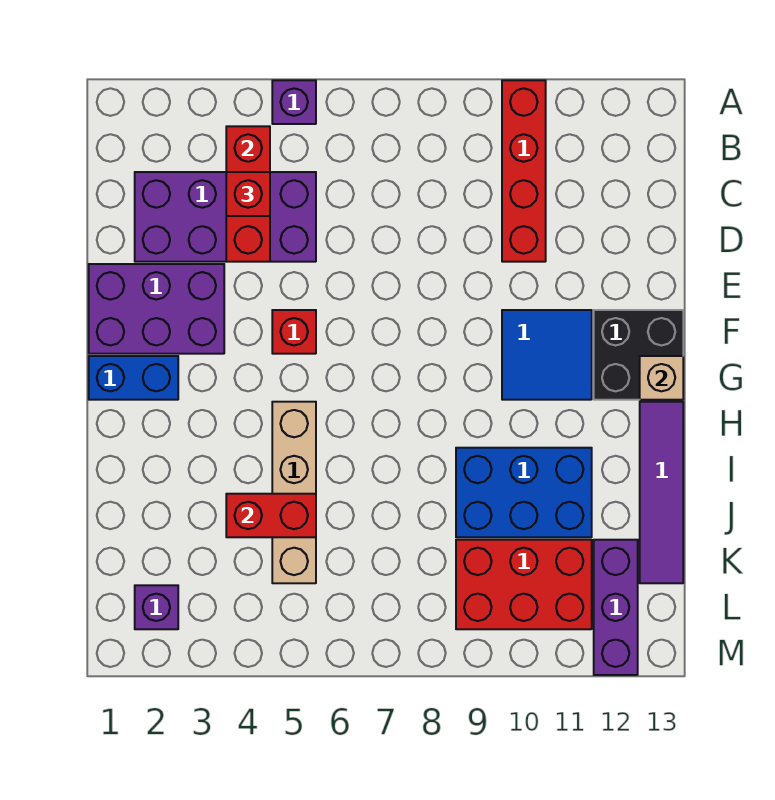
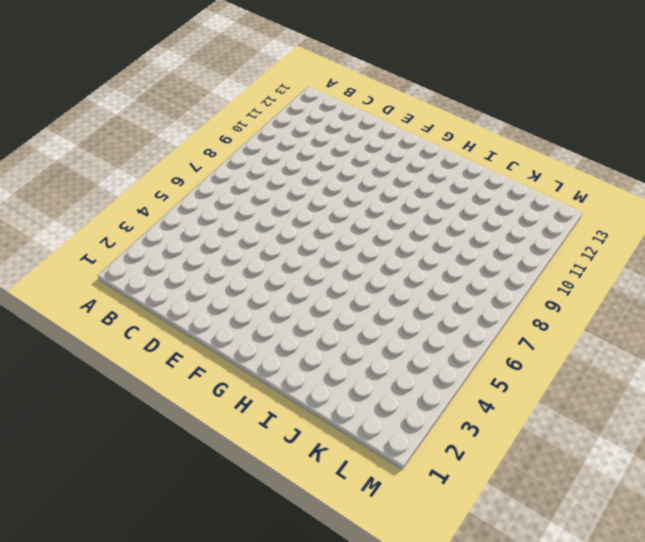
none -> purple brick A5 level 1
none -> red brick A10:D10 level 1
none -> purple brick C2:D5 level 1

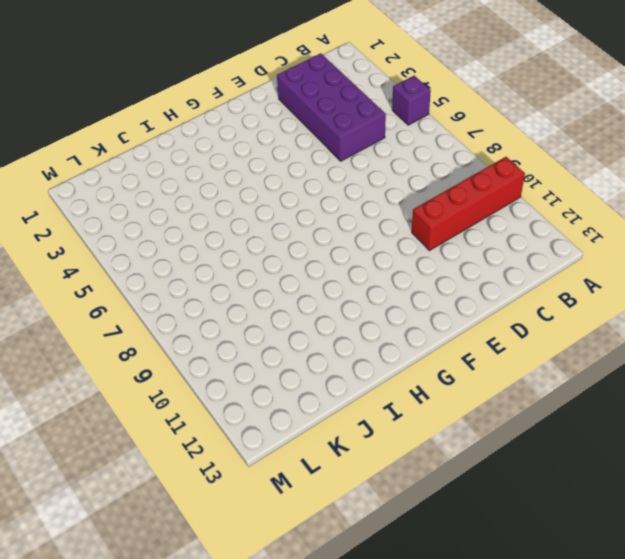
none -> purple brick E1:F3 level 1
none -> red brick F5 level 1
none -> blue tile F10:G11 level 1

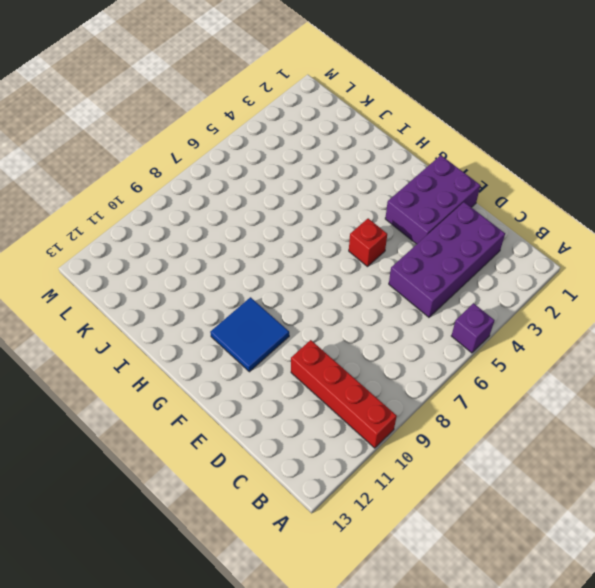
none -> black brick F12:G13 level 1
none -> blue brick G1:G2 level 1
none -> tan brick H5:K5 level 1

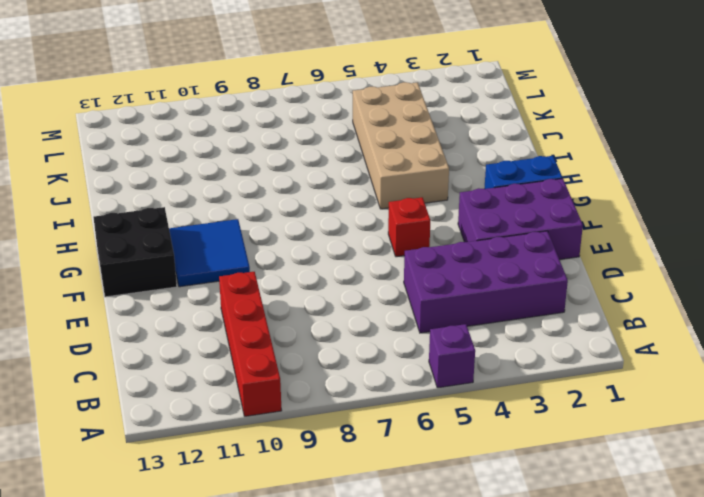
tan brick H4:K5 level 1 -> tan brick H5:K5 level 1
none -> purple tile H13:K13 level 1
none -> blue brick I9:J11 level 1
none -> red brick K9:L11 level 1

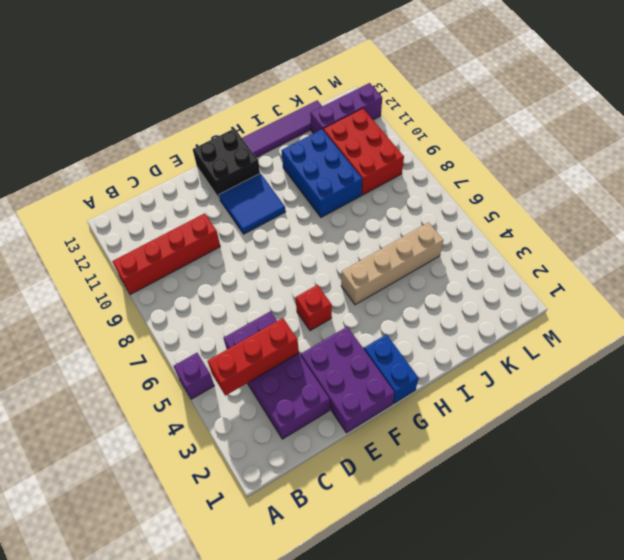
none -> purple brick L2 level 1
none -> tan brick G13 level 2
none -> red brick J4:J5 level 2

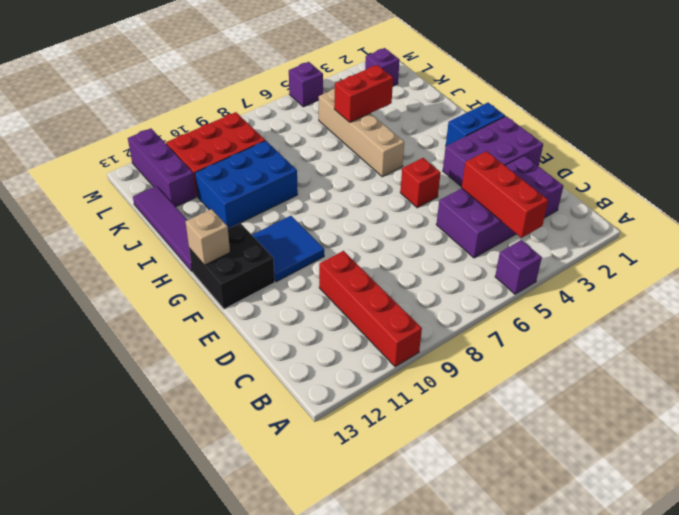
purple brick M5 level 1 -> none
none -> red brick C4 level 3

